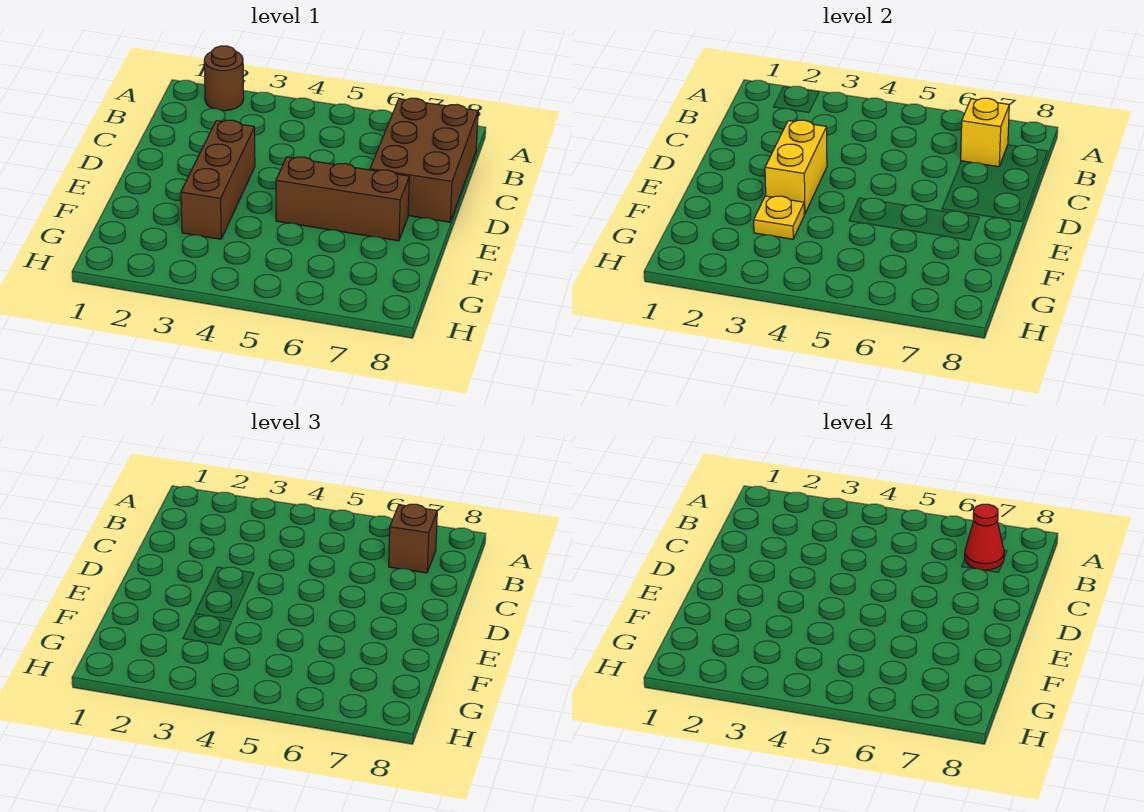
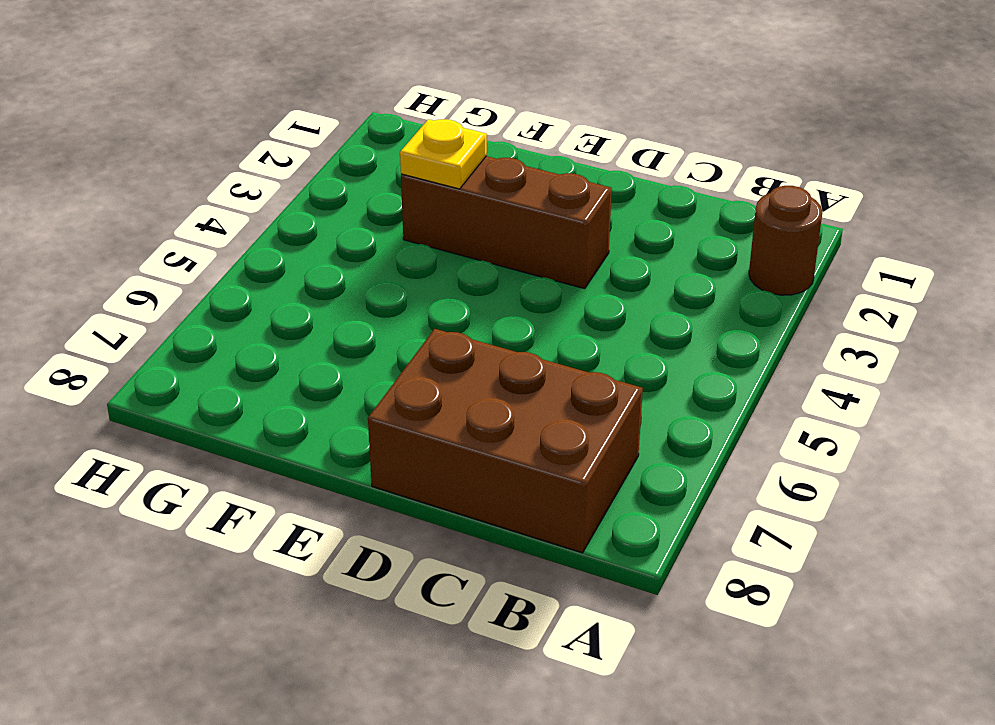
none -> brown brick E5:E7 level 1
none -> yellow brick B7 level 2

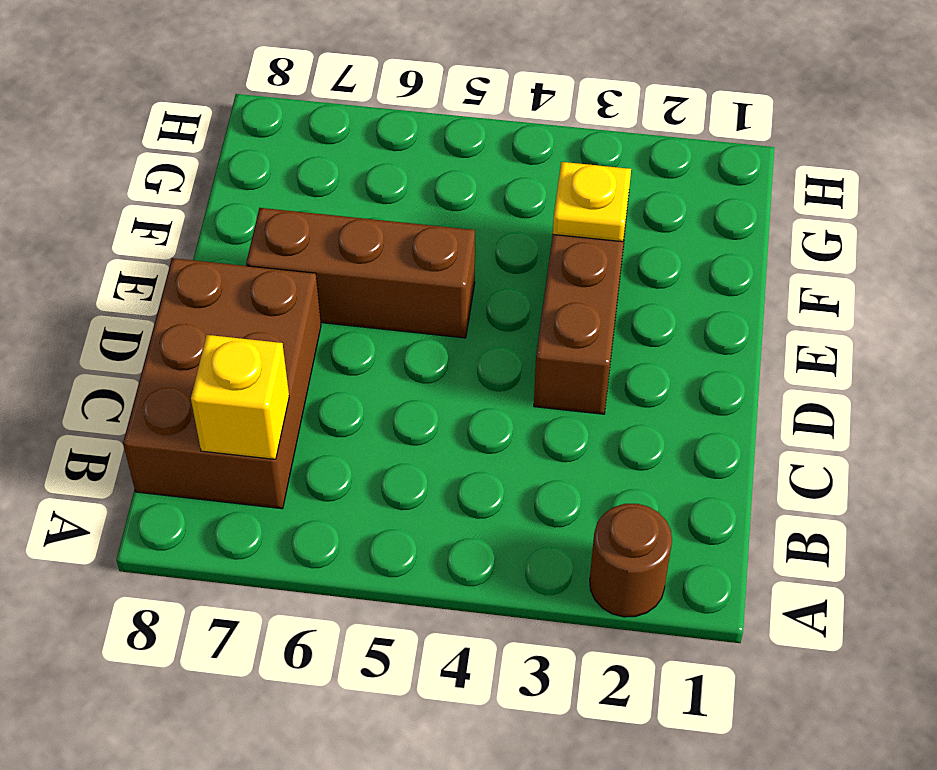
none -> yellow brick D3:E3 level 2
none -> brown brick B7 level 3

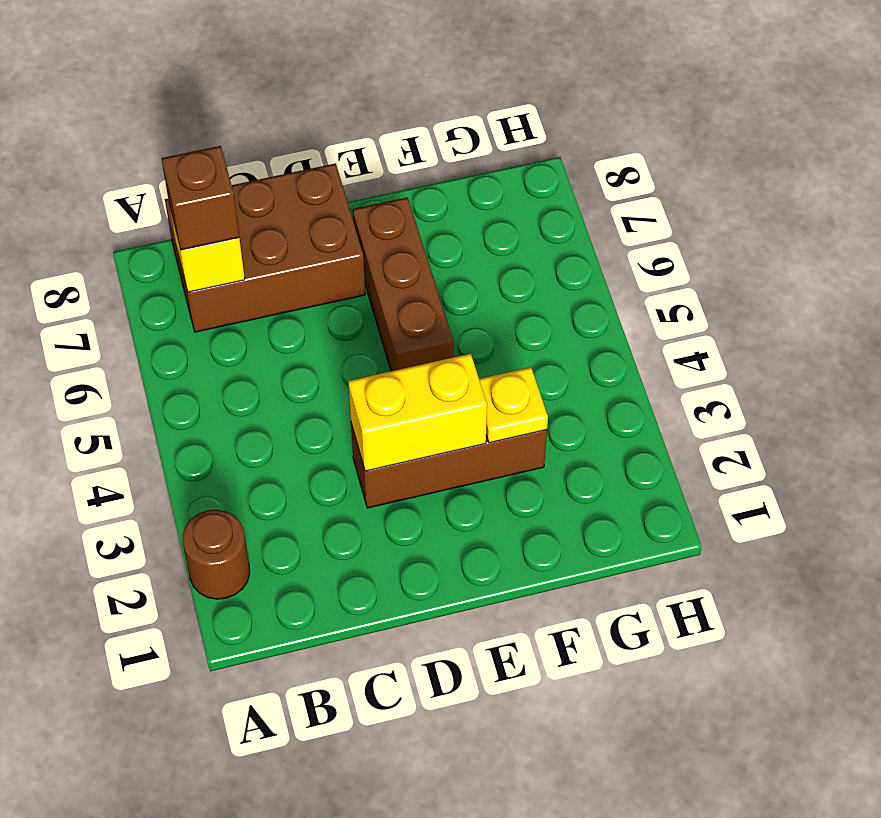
none -> red cone B7 level 4

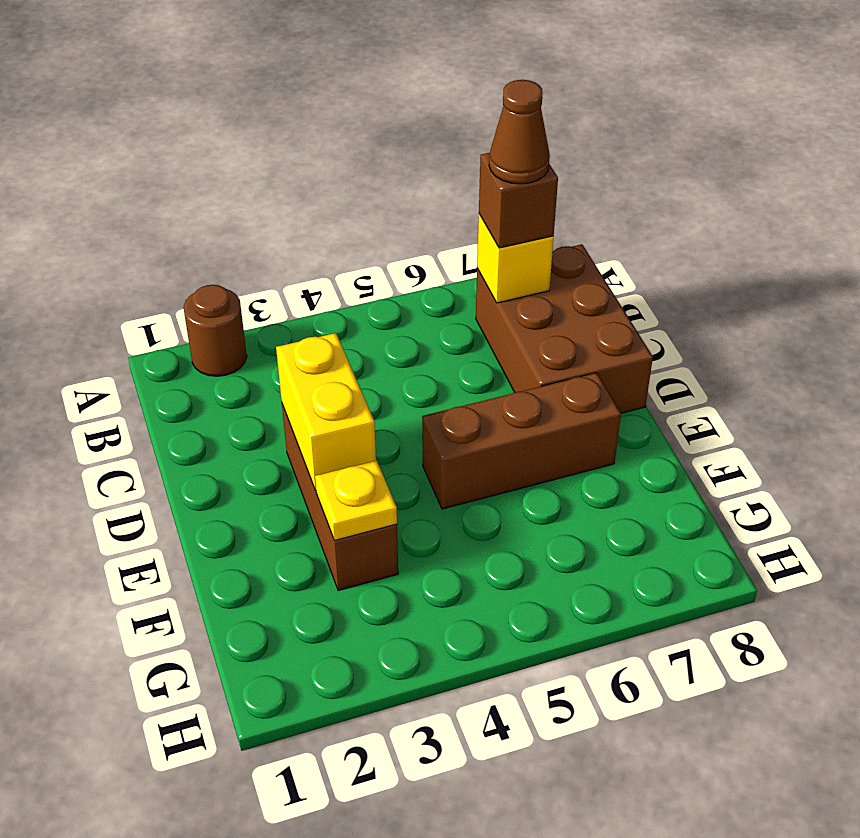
brown cone B7 level 4 -> red cone B7 level 4

